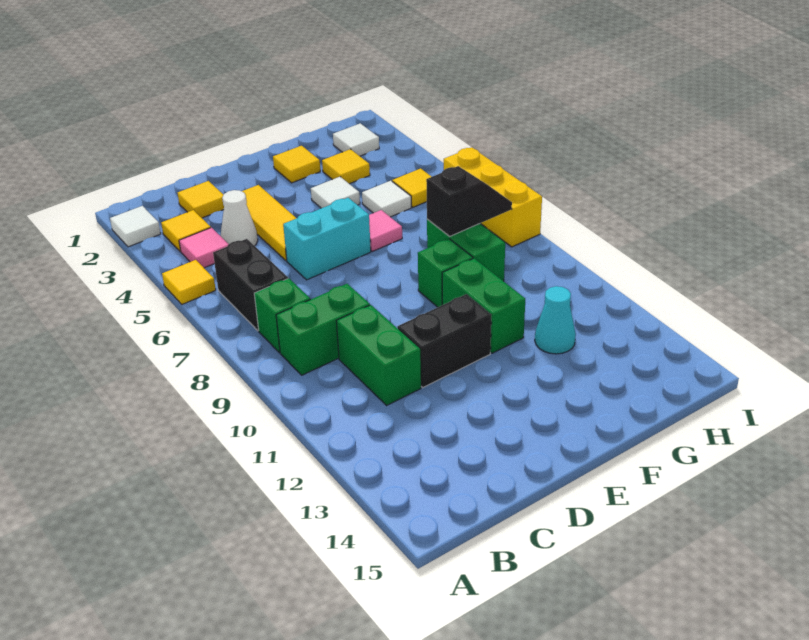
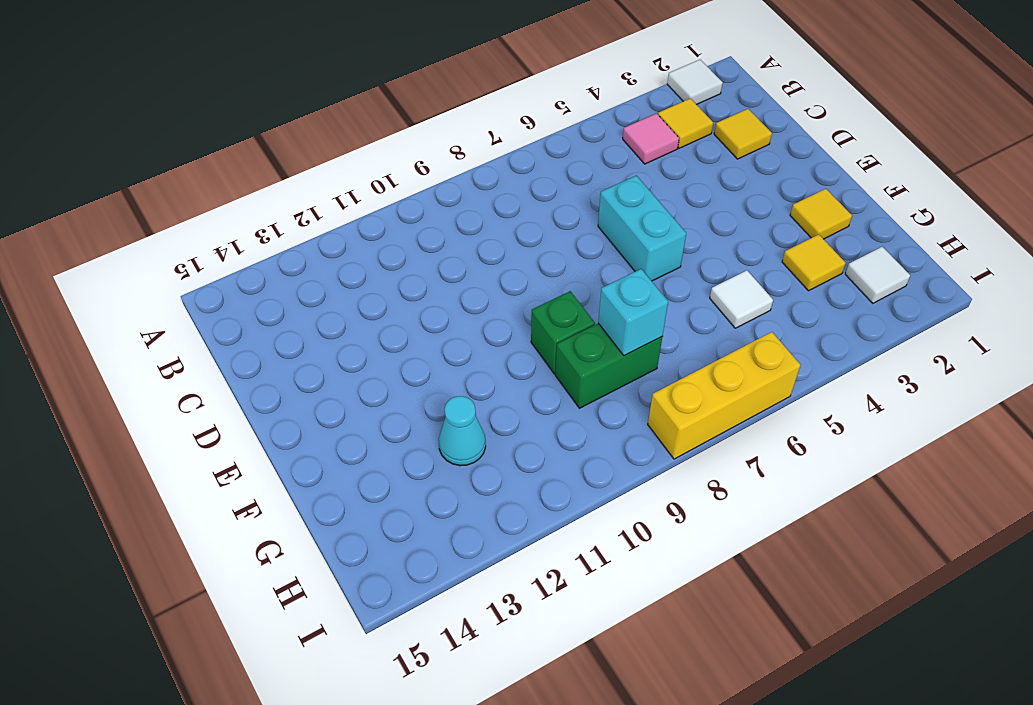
cyan brick G8 level 2 -> black slope G8:H8 level 2 top G
none -> yellow tile A5 level 1
none -> black brick B6:B7 level 1
none -> green brick B8 level 1

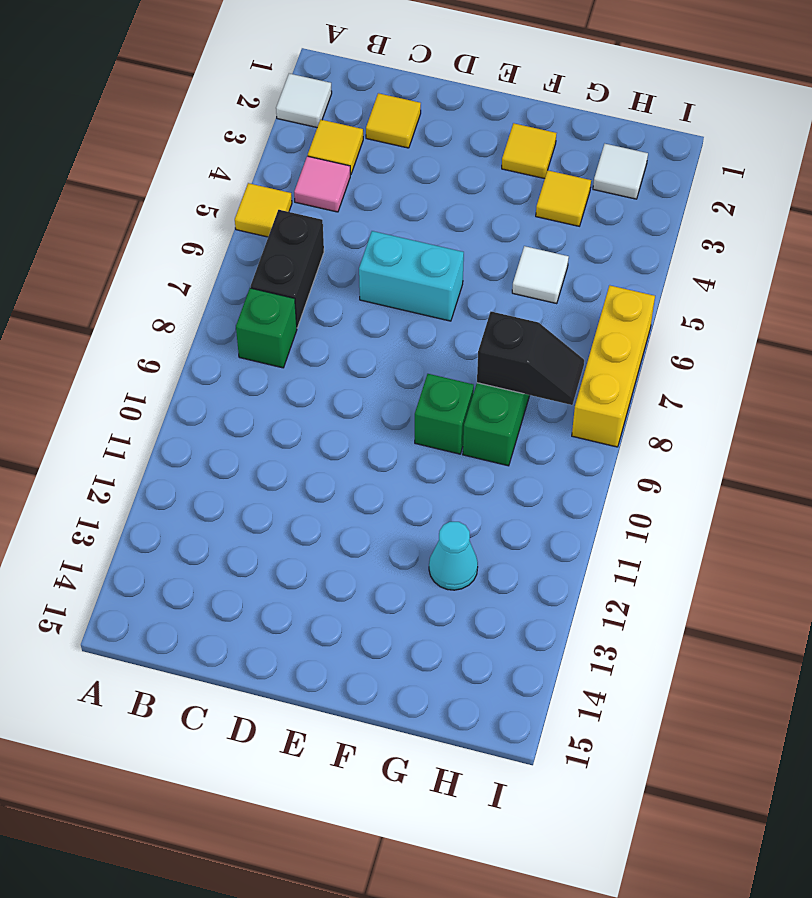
none -> green brick B9:C9 level 1
none -> white cone C4 level 1
none -> green brick C10:C11 level 1

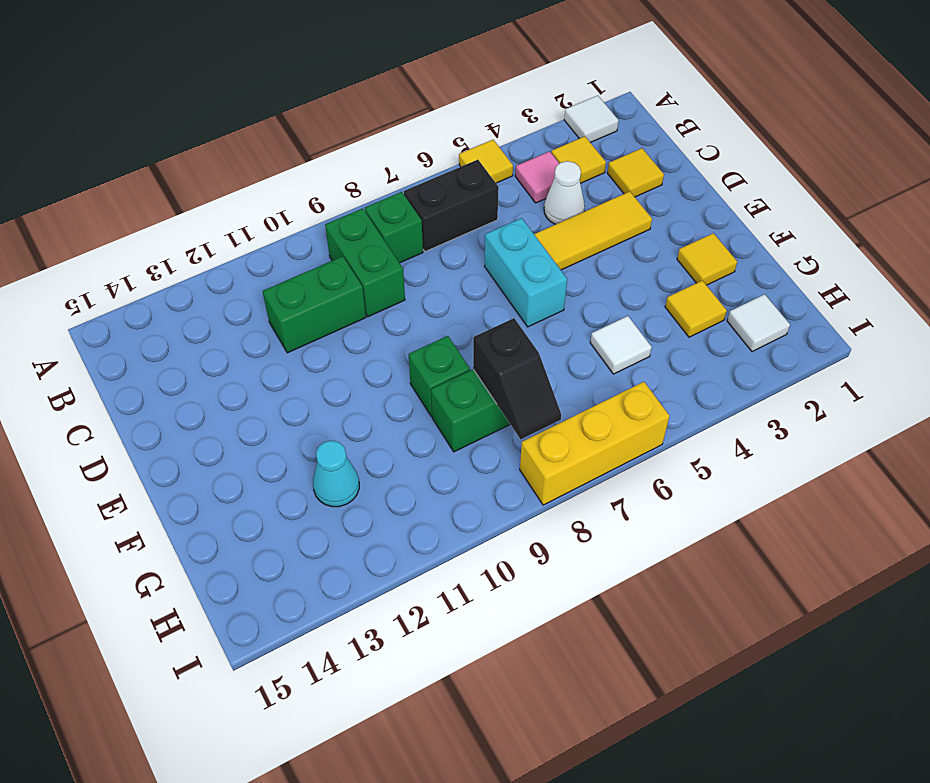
none -> black brick D11:E11 level 1
none -> white tile F4 level 1
none -> pink tile F6 level 1

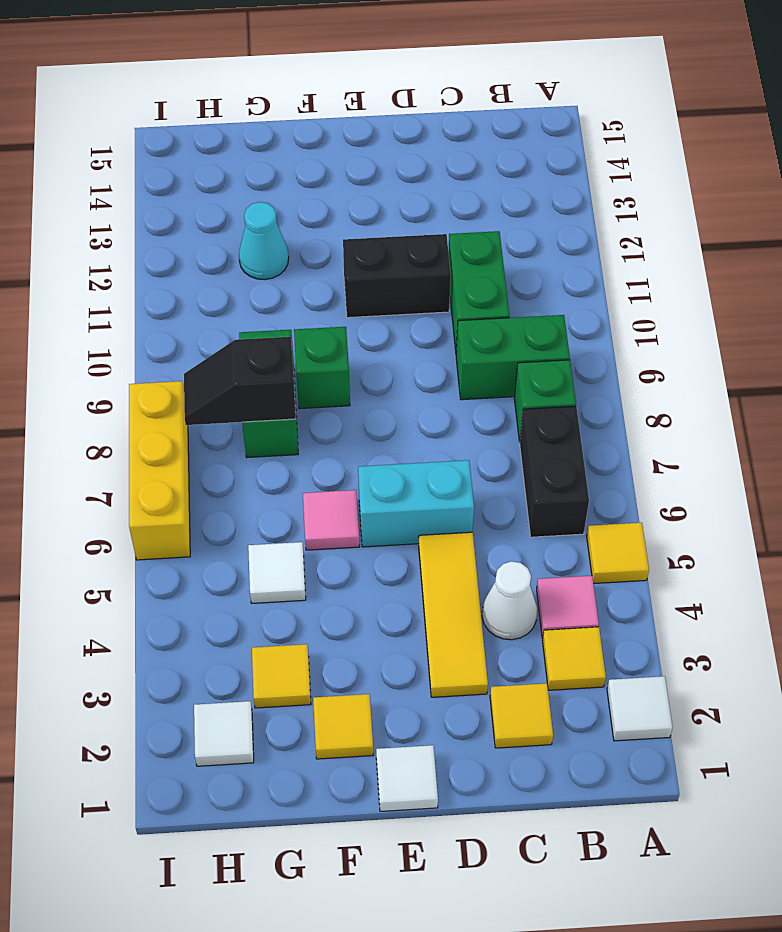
white tile E1 level 1 -> white tile F4 level 1
none -> green brick F10:F11 level 1
none -> yellow tile H5 level 1

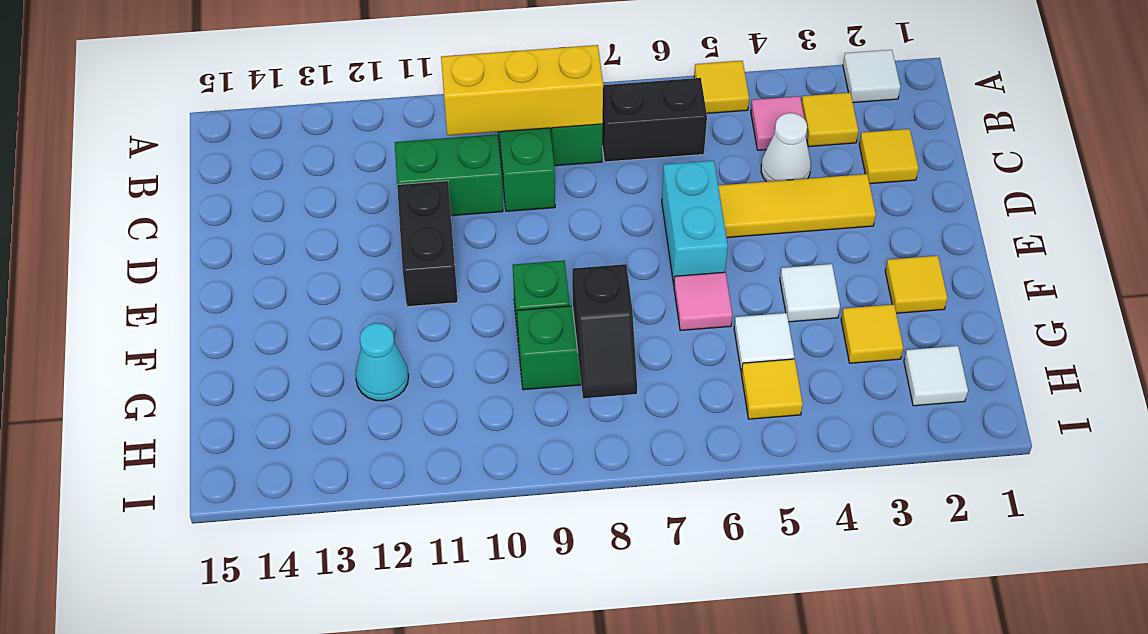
yellow brick B8:B10 level 2 -> yellow brick I6:I8 level 1
none -> green brick F10:F11 level 1

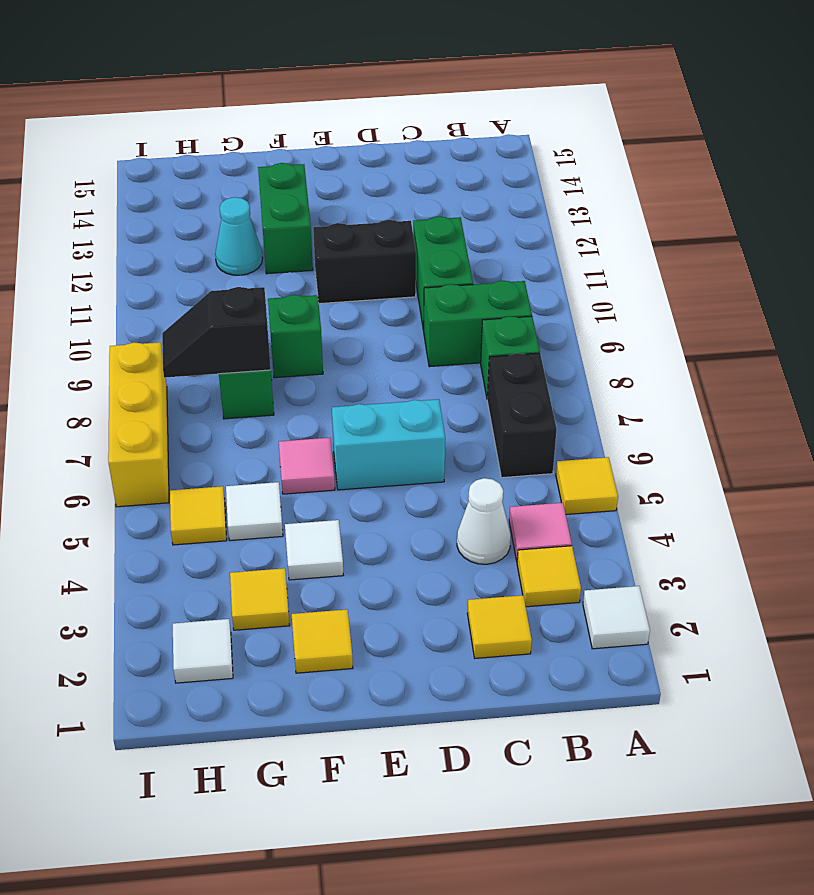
green brick F12:F13 level 1 -> green brick F10:F11 level 1
none -> yellow tile D3:D5 level 1

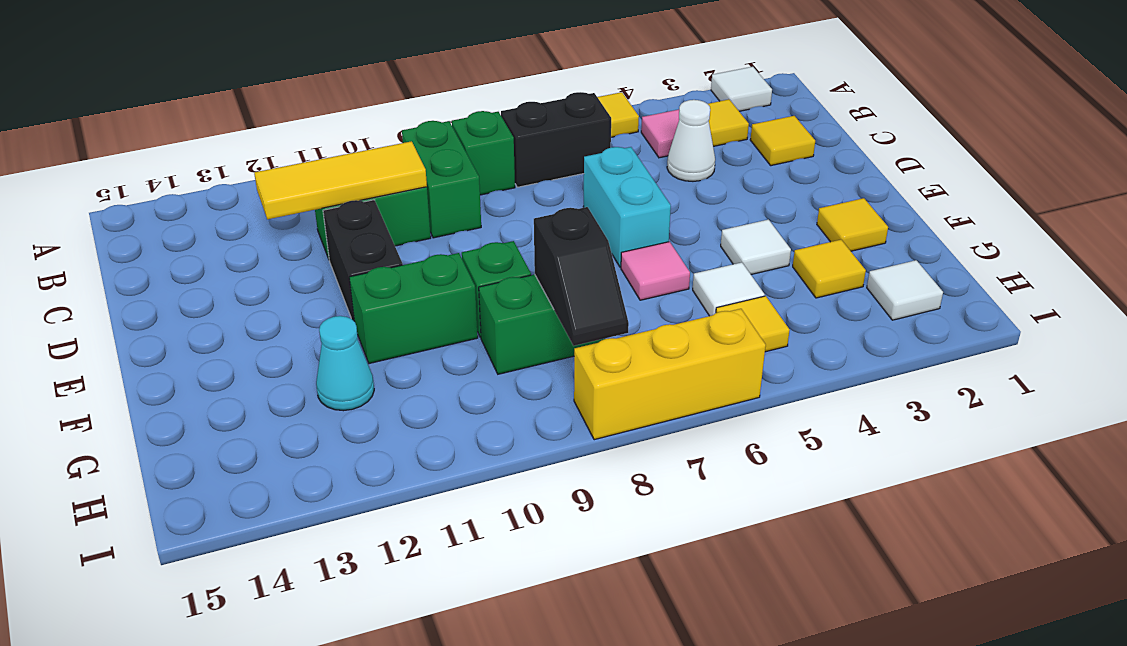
yellow tile C10:C12 level 2 -> yellow tile D3:D5 level 1

